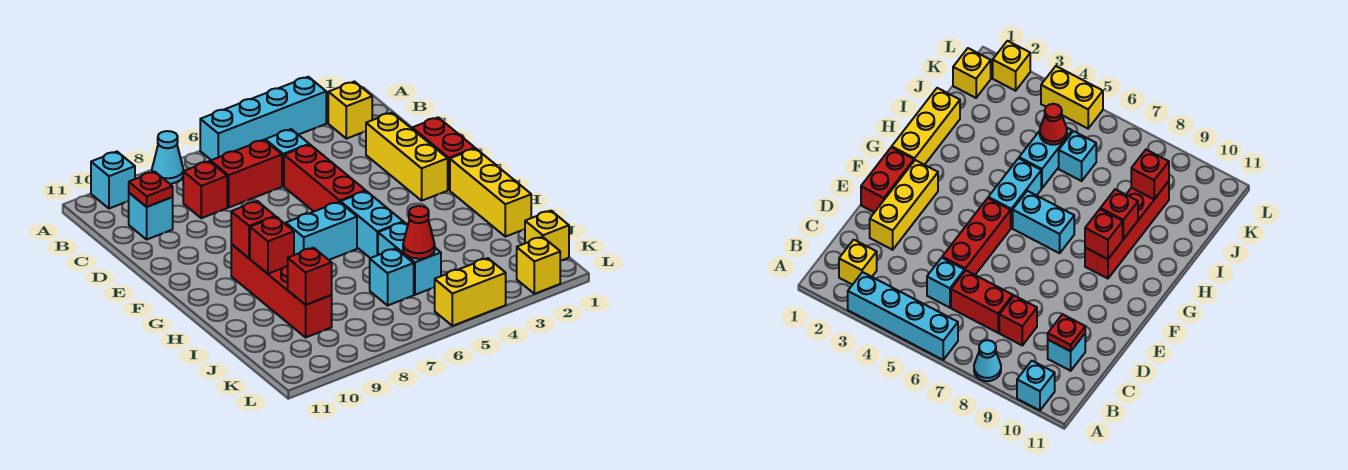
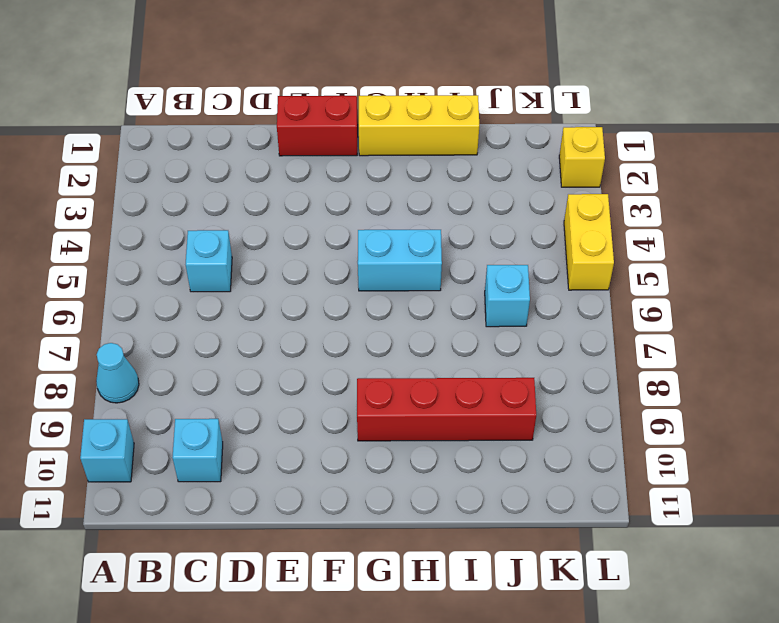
none -> cyan brick A3:A6 level 1
none -> yellow brick B2 level 1
none -> red brick C6:C7 level 1

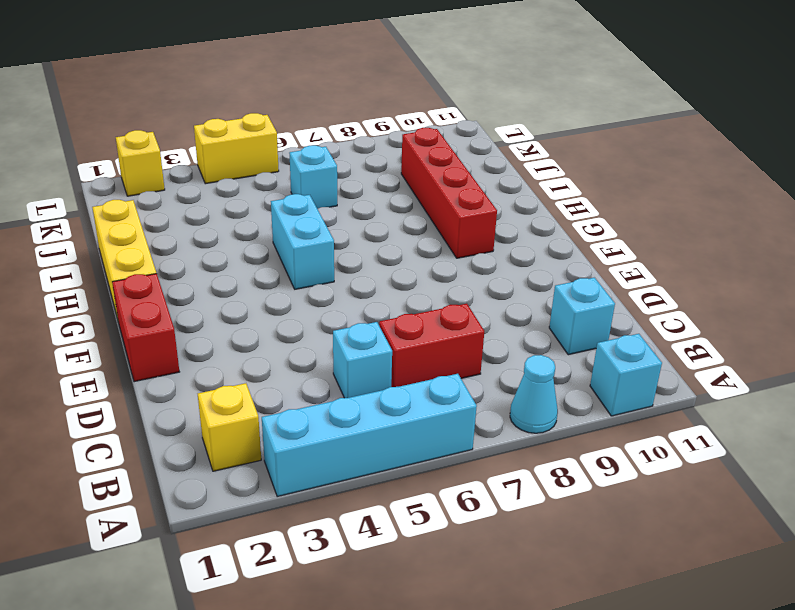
none -> red brick C8 level 1
none -> yellow brick D2:F2 level 1
none -> red brick D5:F5 level 1

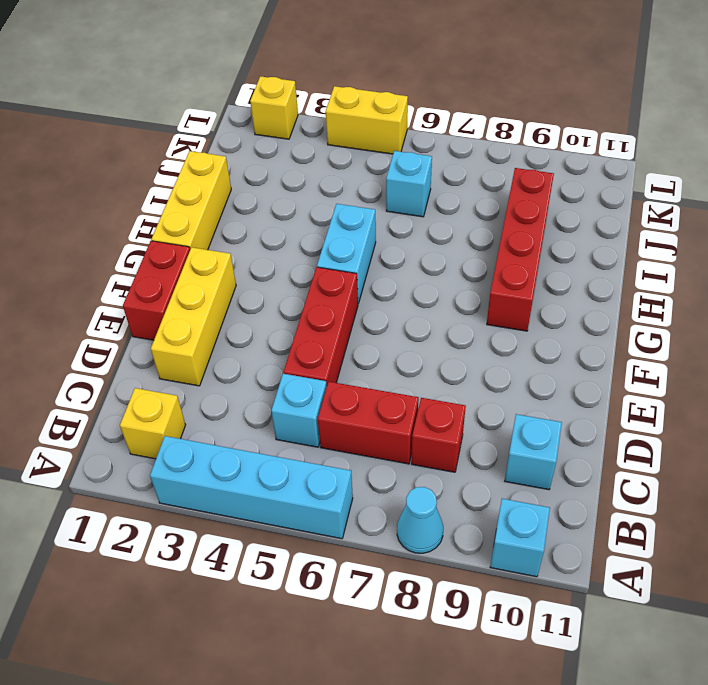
none -> cyan brick G6:G7 level 1
none -> cyan brick I5:J5 level 1
none -> yellow brick K1 level 1

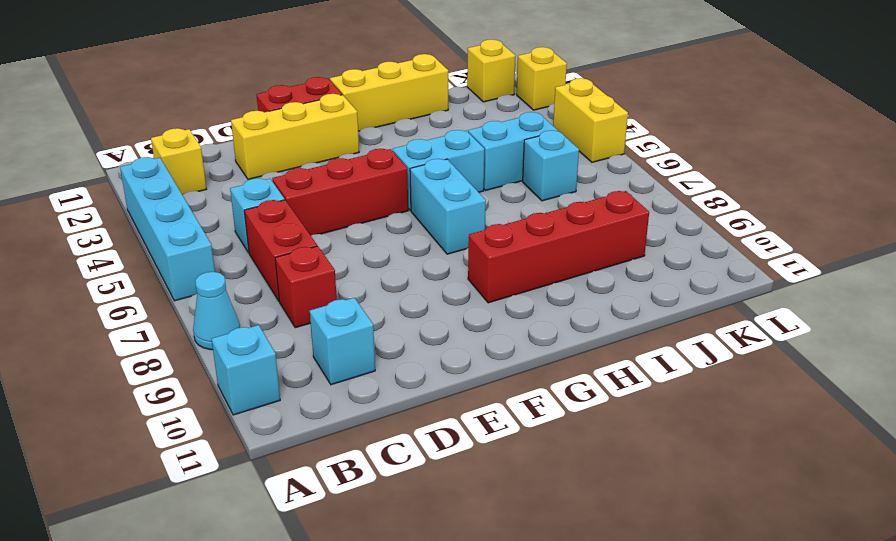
none -> red plate C10 level 2
none -> red brick G9 level 2
none -> red brick H9 level 2

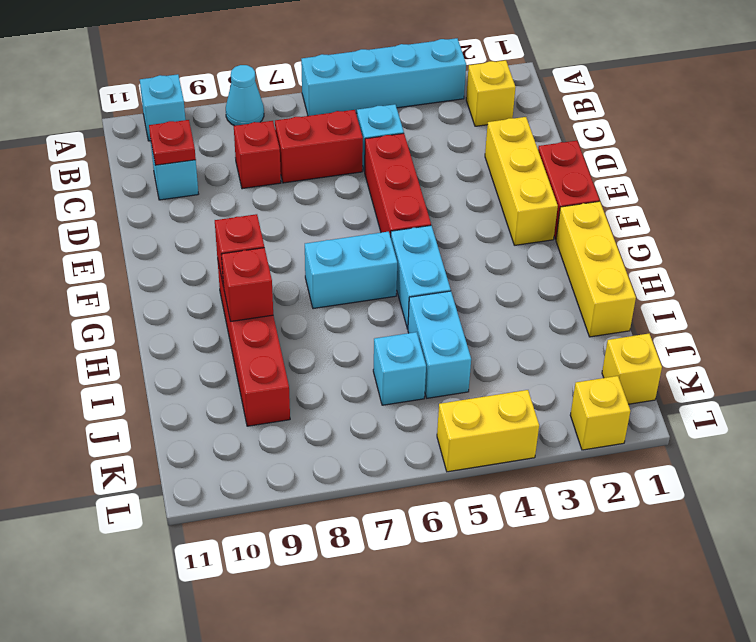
none -> red cone J5 level 2
none -> red brick J9 level 2

